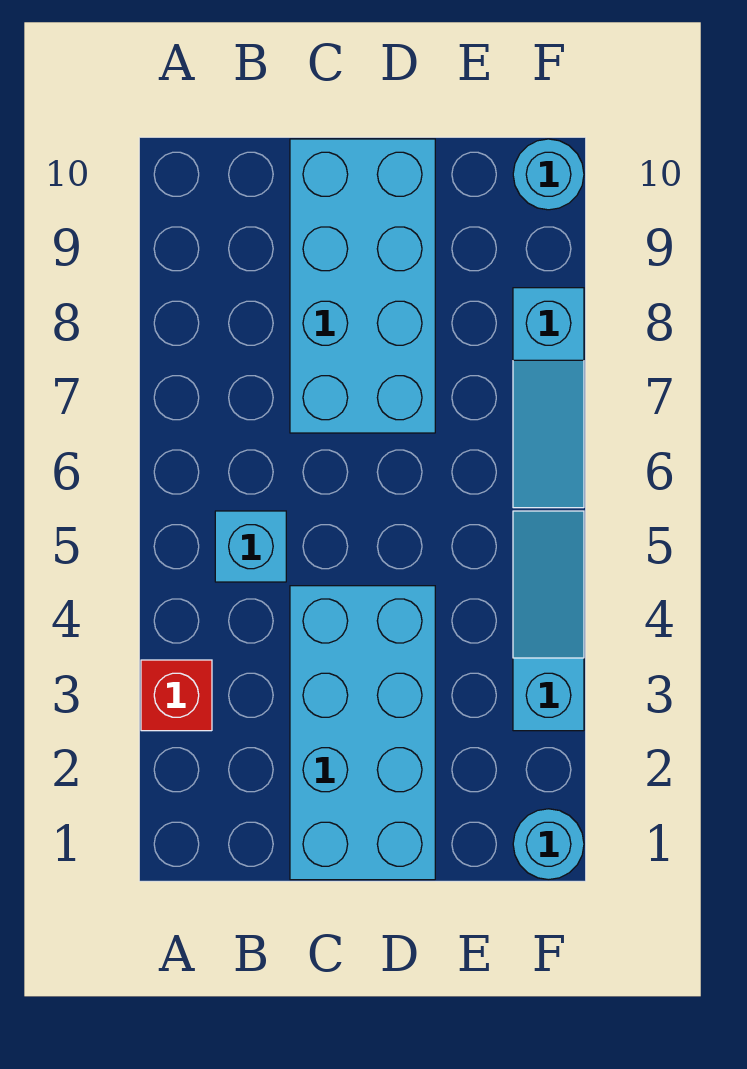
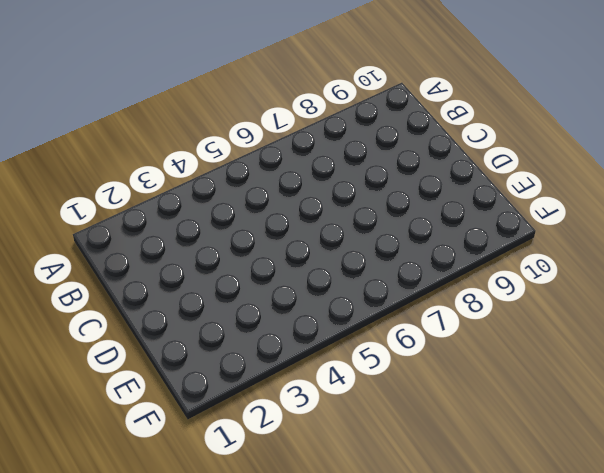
none -> red brick A3 level 1
none -> cyan brick B5 level 1

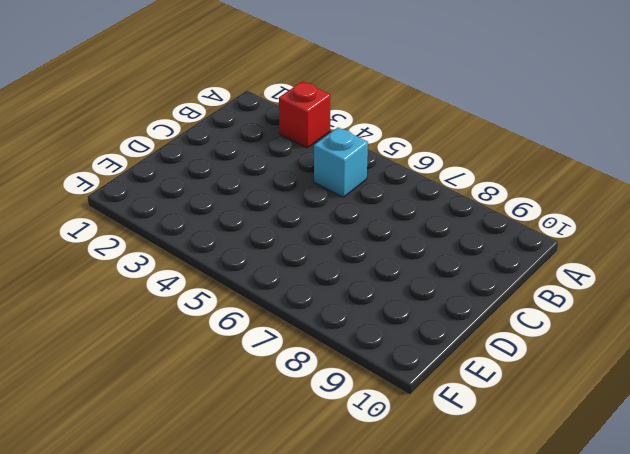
none -> cyan brick C1:D4 level 1
none -> cyan brick C7:D10 level 1

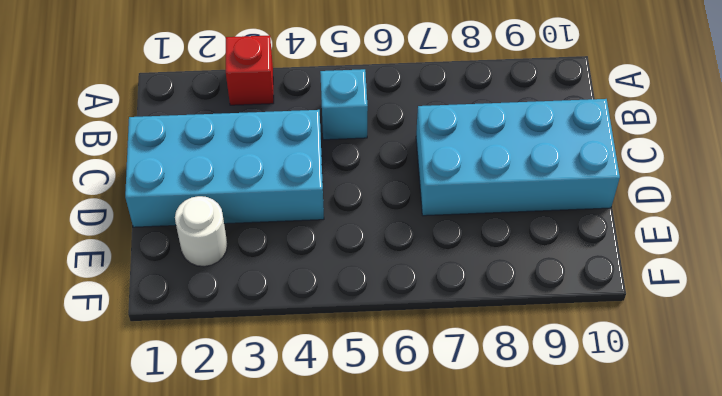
white round brick E2 level 1 -> none
none -> cyan round brick F1 level 1
none -> cyan slope F3:F5 level 1 top 3

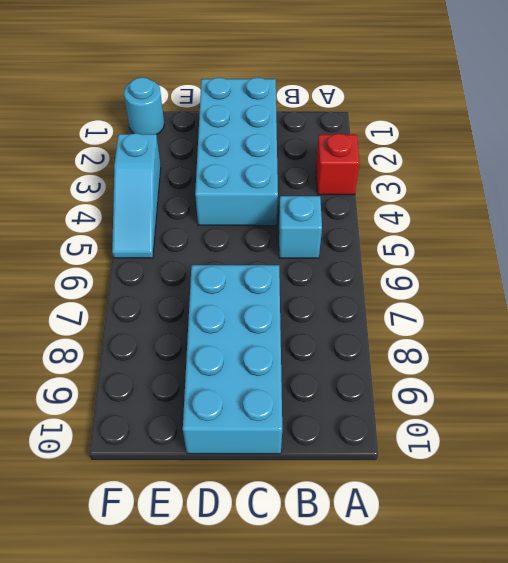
none -> cyan slope F6:F8 level 1 top 8
none -> cyan round brick F10 level 1

